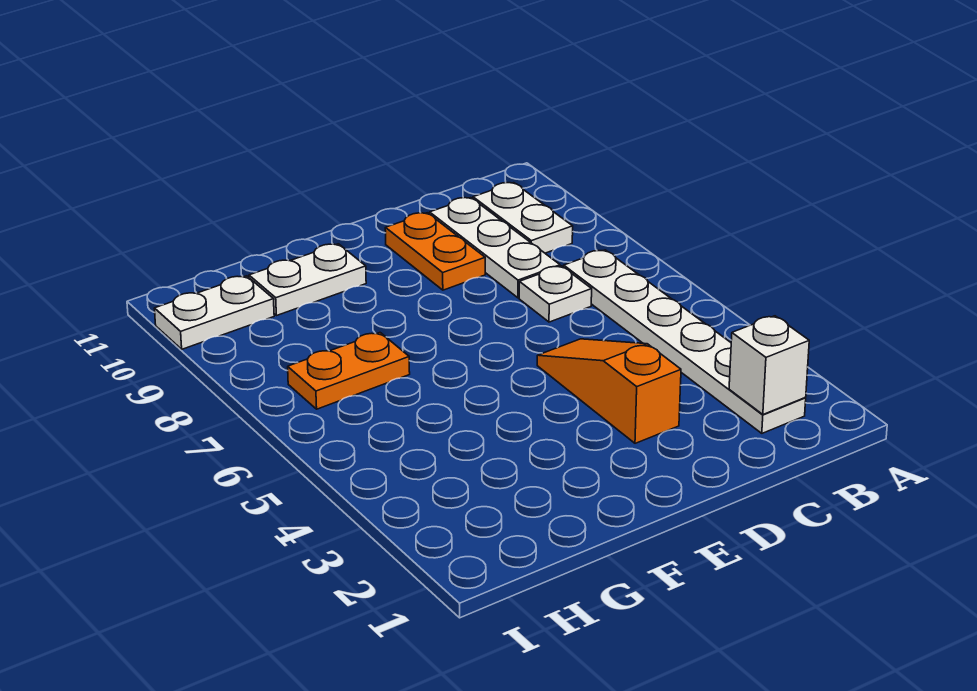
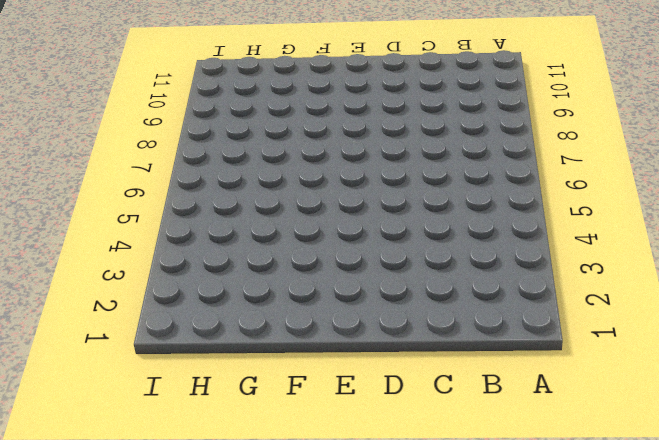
none -> white plate B2:B7 level 1
none -> white plate B9:B10 level 1

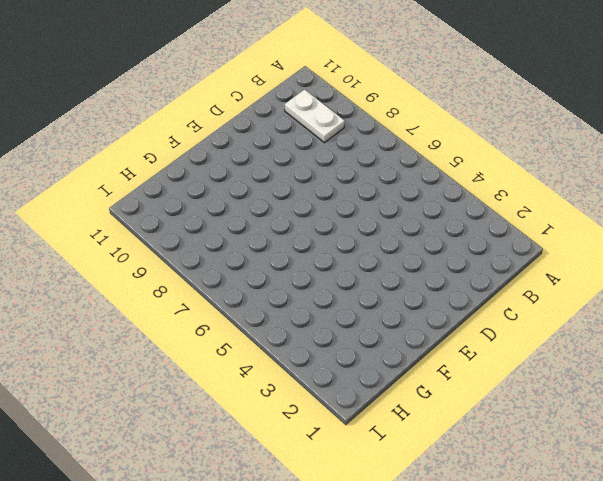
none -> white plate B2:B7 level 1
none -> white plate C7 level 1

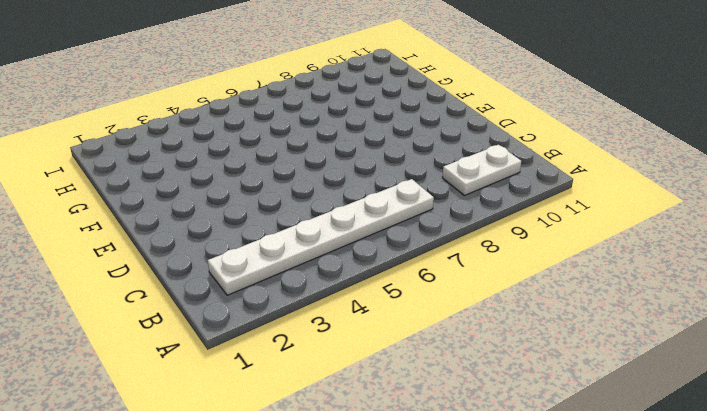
none -> white plate C7 level 1
none -> white plate C8:C10 level 1

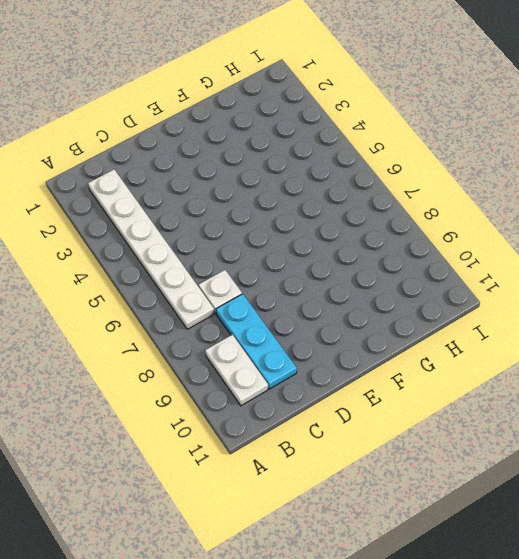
cyan plate C8:C10 level 1 -> white plate C8:C10 level 1
none -> orange slope D3:D5 level 1 top 3
none -> orange plate D9:D10 level 1

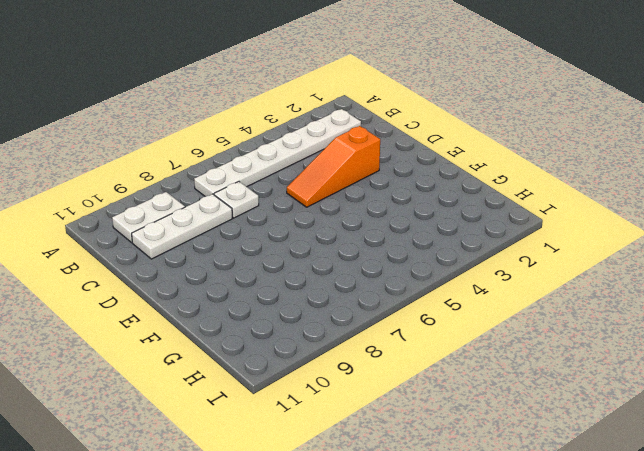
none -> orange plate D9:D10 level 1
none -> white plate F10:G10 level 1

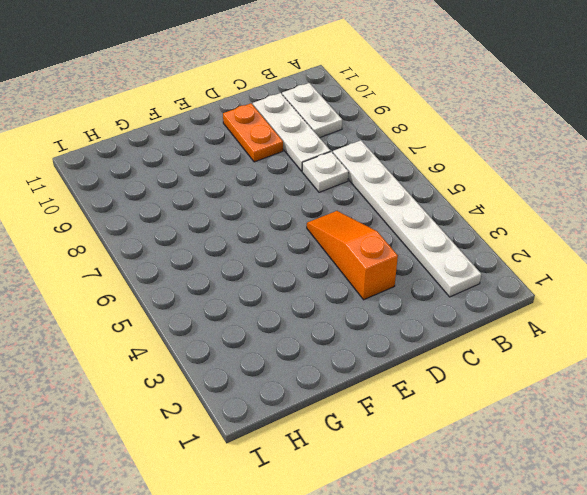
none -> white plate F10:G10 level 1
none -> orange plate G7:H7 level 1

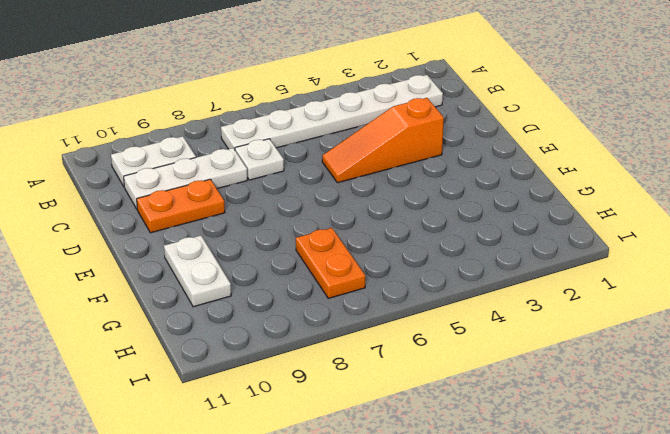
none -> white plate H10:I10 level 1
none -> white brick B2 level 2

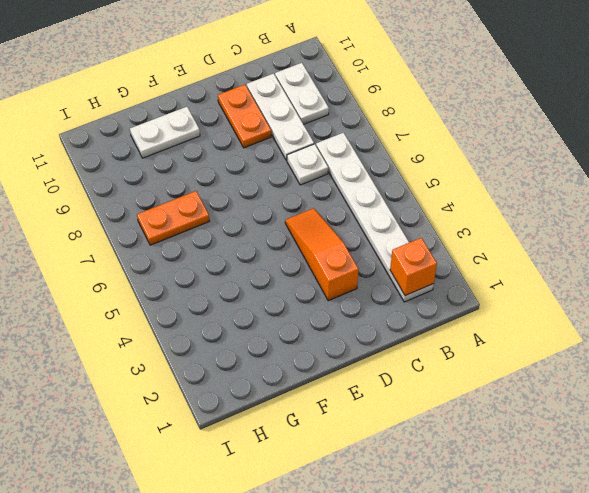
orange brick B2 level 2 -> white brick B2 level 2
none -> white plate H10:I10 level 1

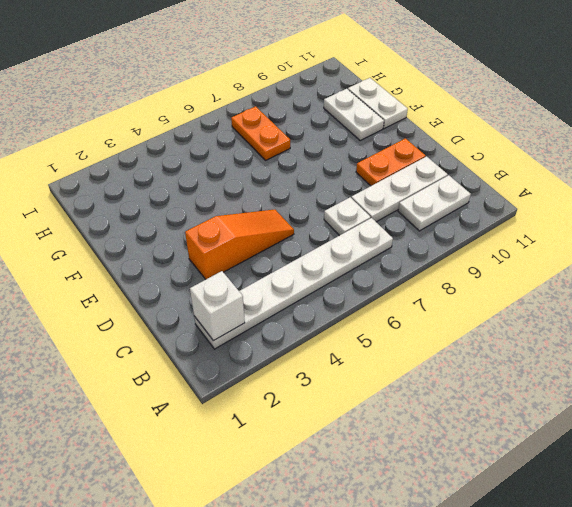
white plate F11:G11 level 1 -> white plate H10:I10 level 1

